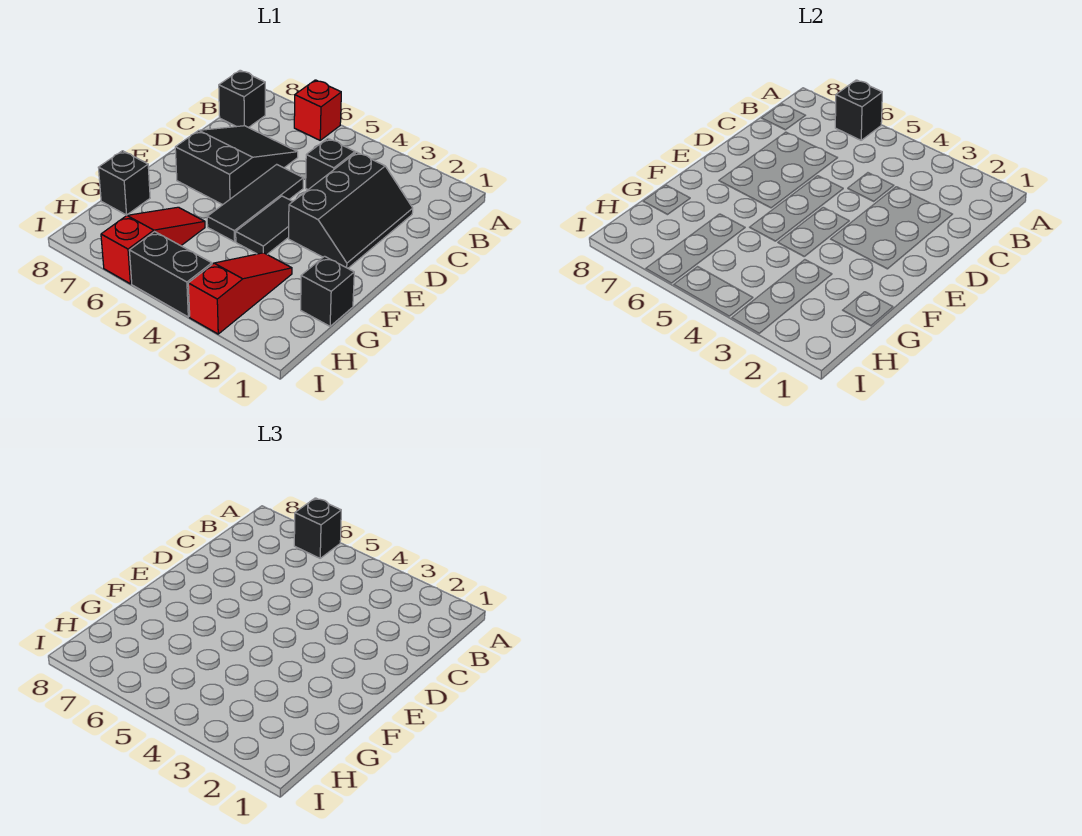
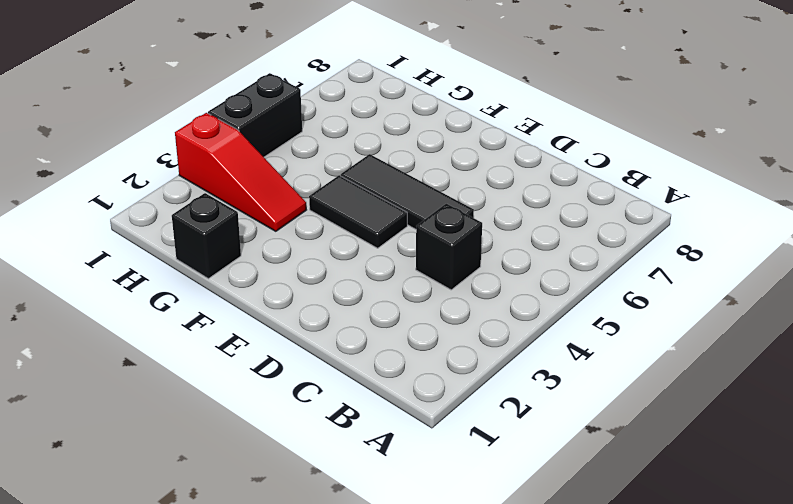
none -> red brick A6 level 1
none -> black brick B8 level 1
none -> black slope C2:E3 level 1 top 3

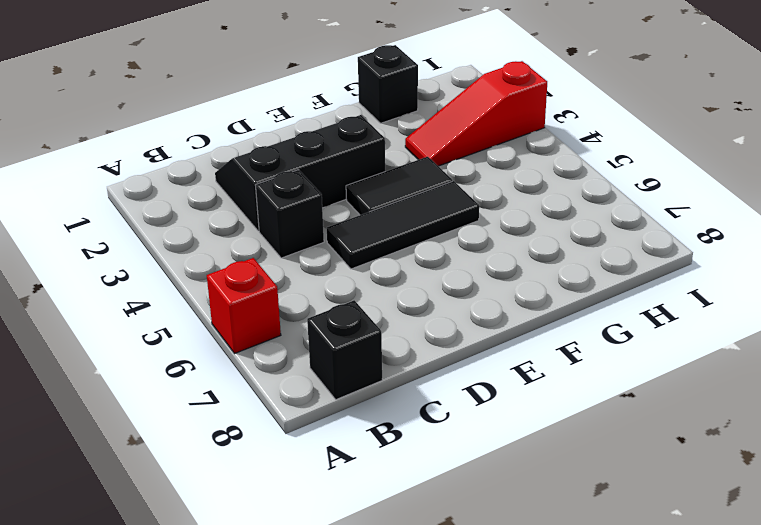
none -> black slope C6:E7 level 1 top E
none -> red slope G6:I6 level 1 top I
none -> black brick G8 level 1

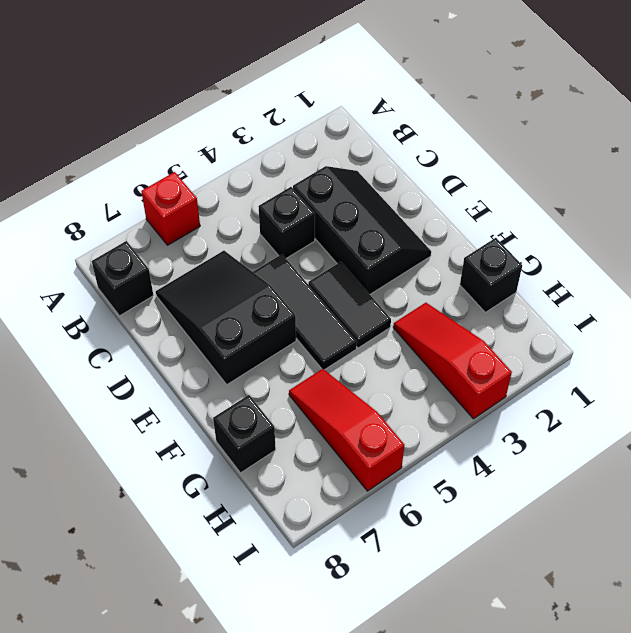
none -> black brick I4:I5 level 1
none -> black brick A6 level 2
none -> black brick A6 level 3

